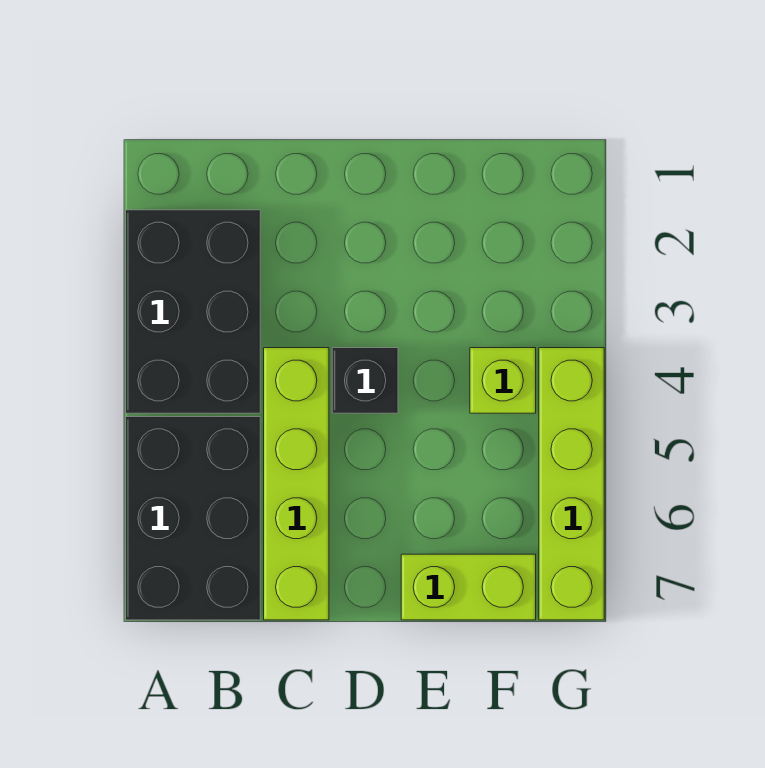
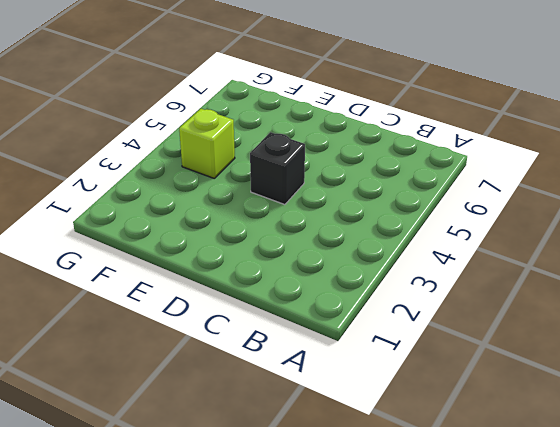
none -> black brick A2:B4 level 1
none -> black brick A5:B7 level 1

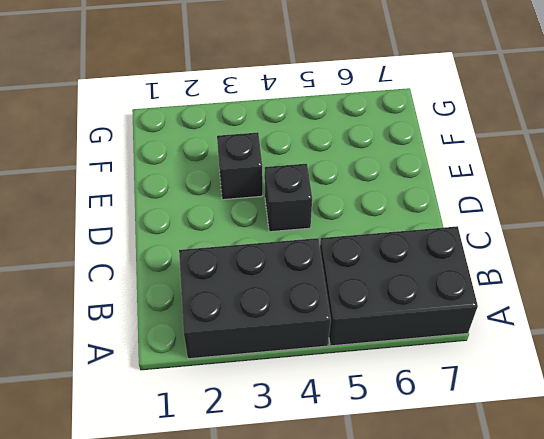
black brick E3 level 1 -> none
none -> lime brick C4:C7 level 1
none -> lime brick E7:F7 level 1

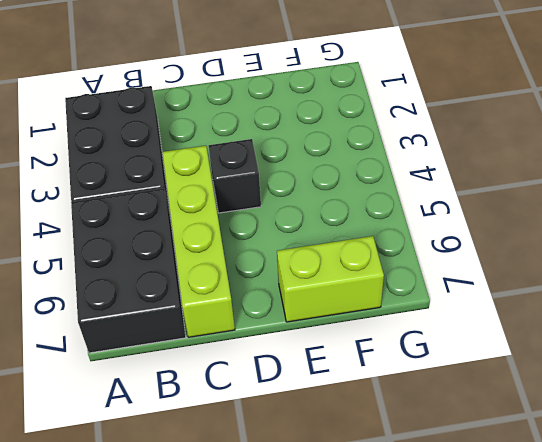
none -> lime brick F4 level 1
none -> lime brick G4:G7 level 1

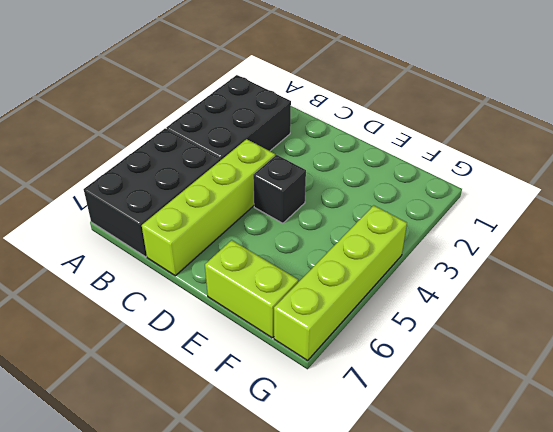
none -> lime brick F4 level 1

